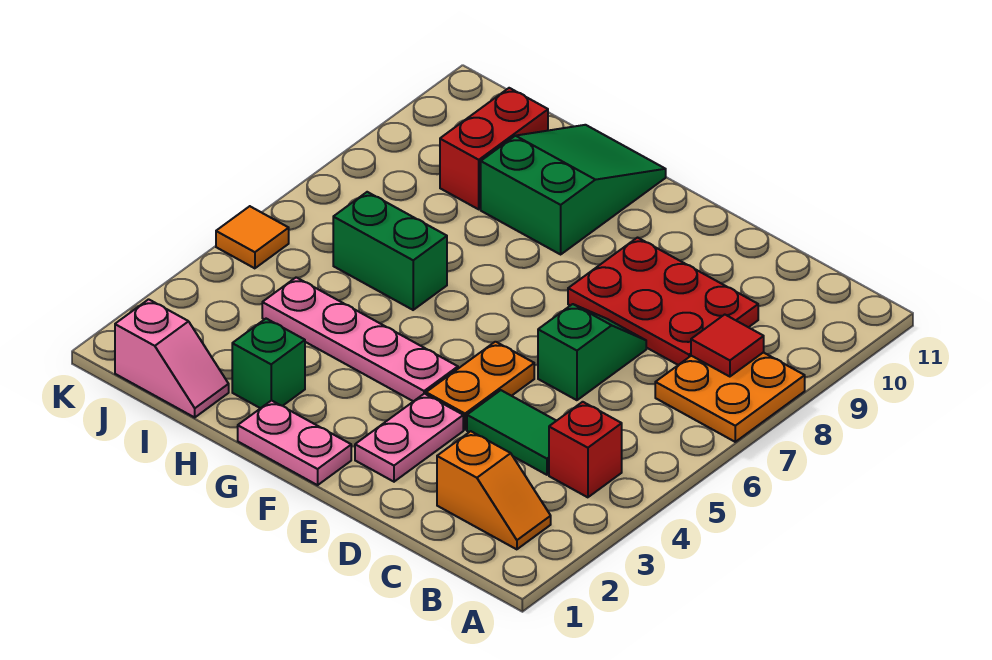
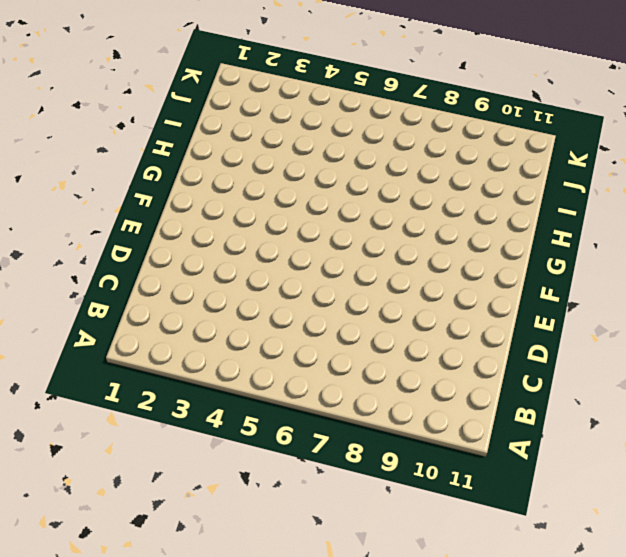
none -> orange plate A7:B8 level 1
none -> orange slope B2:C2 level 1 top C
none -> red brick B4 level 1

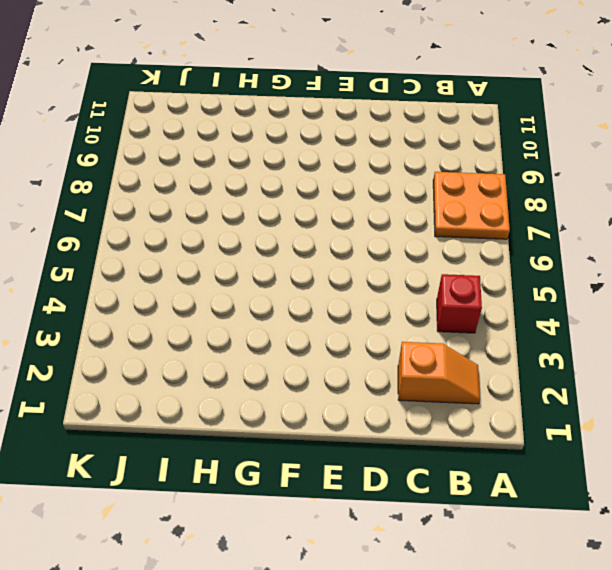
none -> green tile C4:D4 level 1
none -> red plate C8:E9 level 1
none -> green slope D6:D7 level 1 top 6

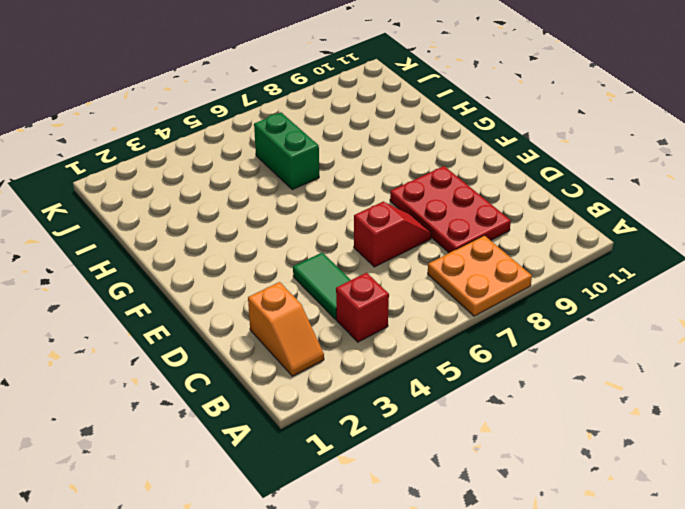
red slope D6:D7 level 1 top 6 -> green slope D6:D7 level 1 top 6
none -> pink plate E2:E3 level 1
none -> orange plate E4:E5 level 1
none -> pink plate F1:G1 level 1

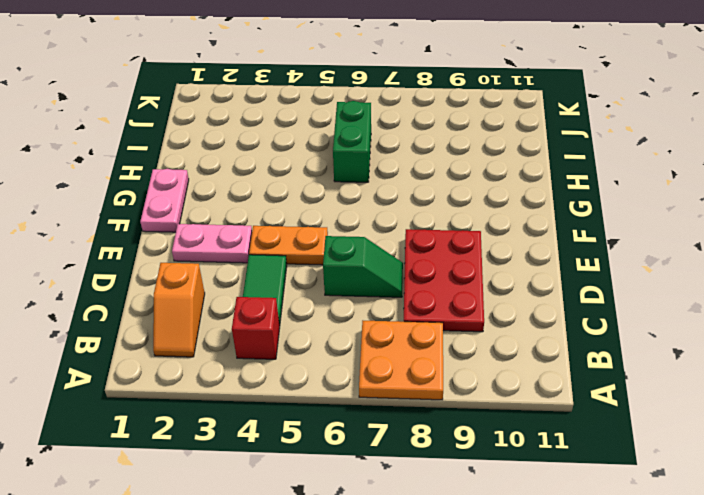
none -> pink plate F4:I4 level 1
none -> green slope G9:H11 level 1 top 9
none -> green brick H2 level 1

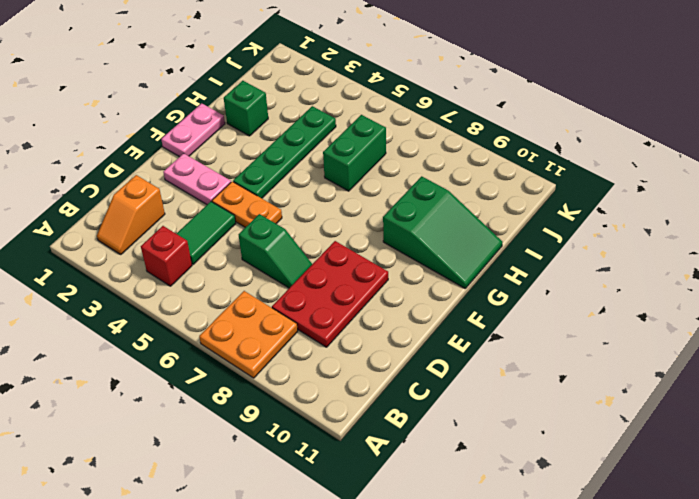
green plate F4:I4 level 1 -> pink plate F4:I4 level 1
none -> pink slope I1:J1 level 1 top J
none -> red brick I9:I10 level 1
none -> orange tile K5 level 1

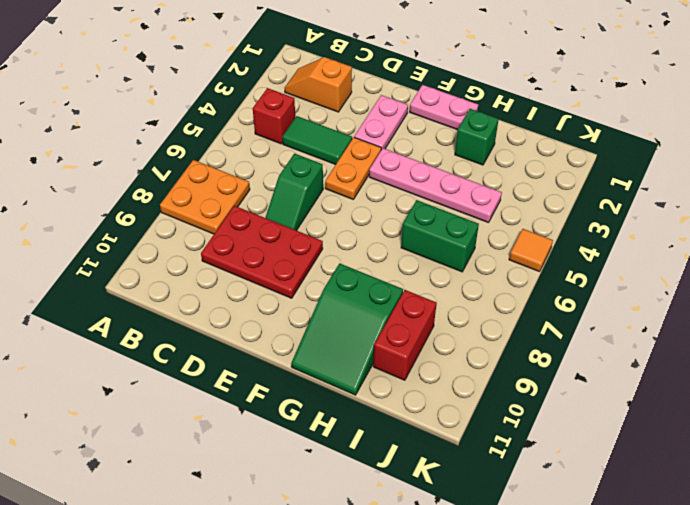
none -> pink slope I1:J1 level 1 top J
none -> red tile B8 level 2

